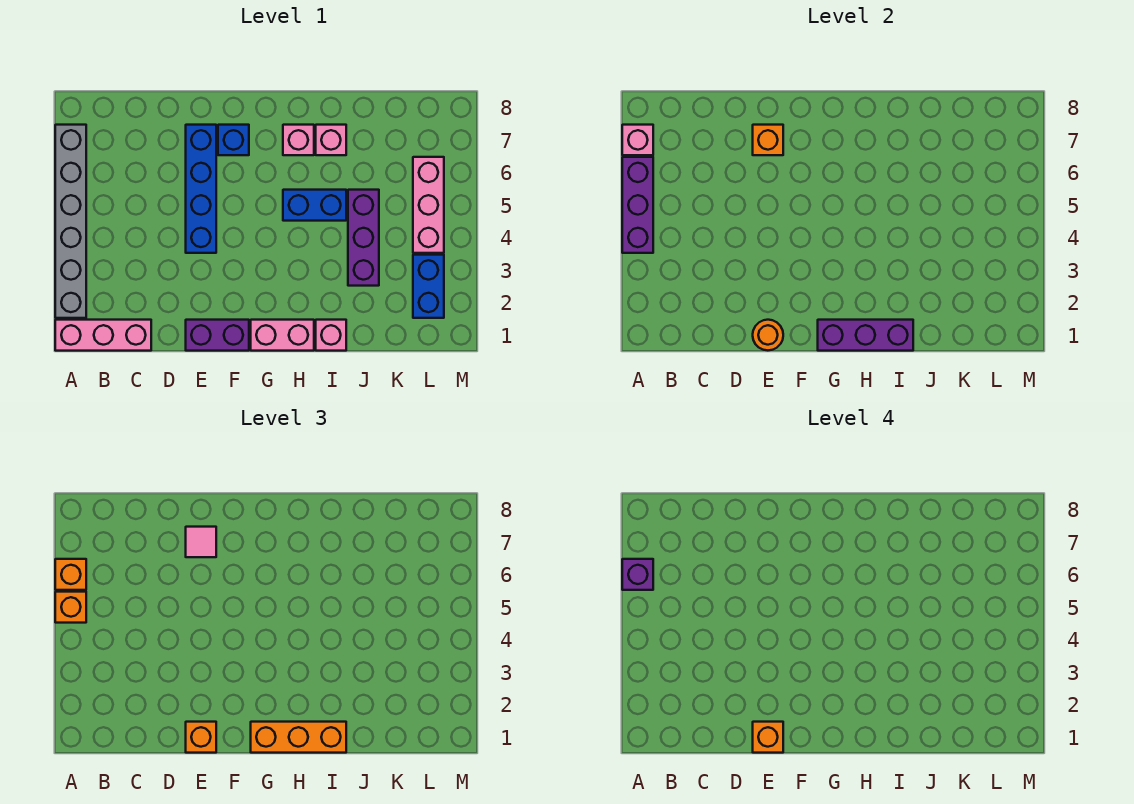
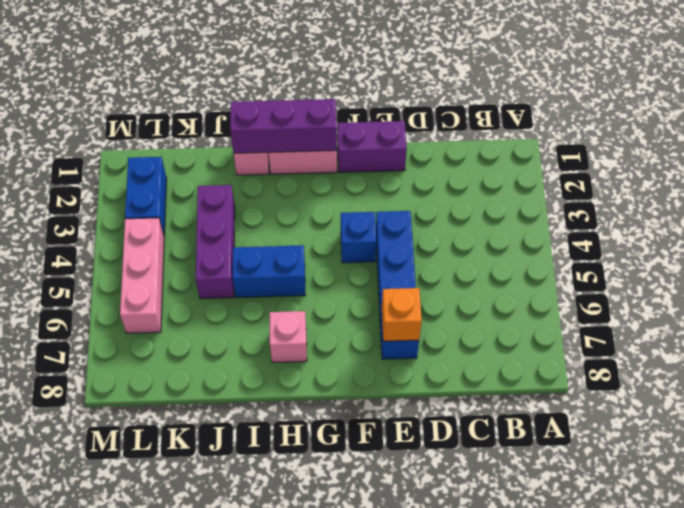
blue brick F4 level 1 -> blue brick F7 level 1
none -> pink brick A1:C1 level 1
none -> grey brick A2:A7 level 1
none -> pink brick I7 level 1

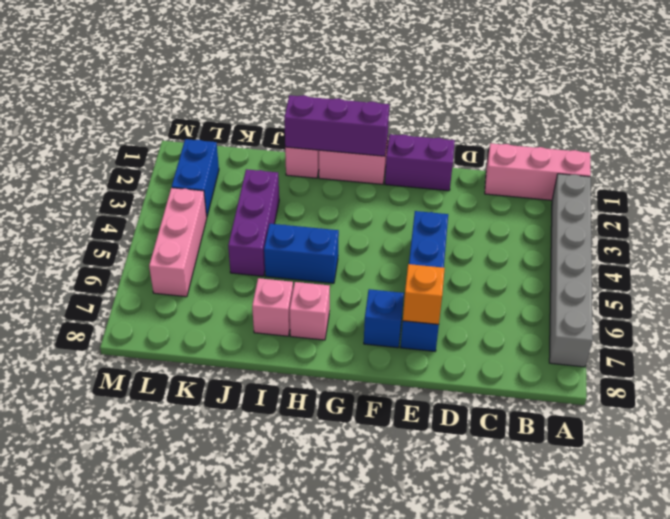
none -> purple brick A4:A6 level 2
none -> pink brick A7 level 2
none -> orange round brick E1 level 2

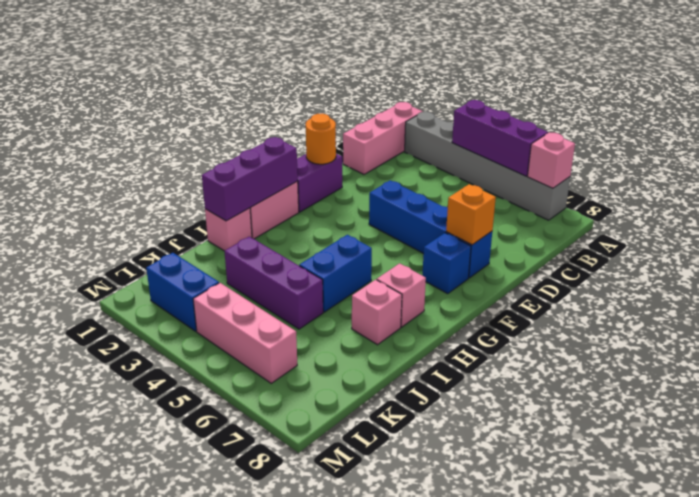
none -> orange brick A5 level 3
none -> orange brick A6 level 3
none -> orange brick E1 level 3

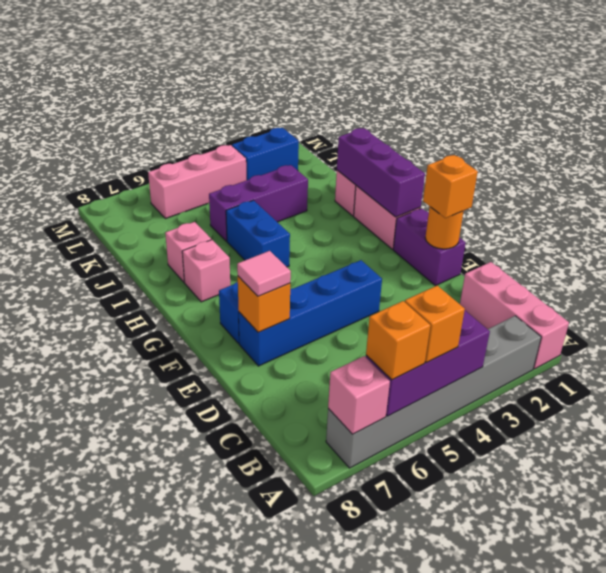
none -> orange brick G1:I1 level 3
none -> purple brick A6 level 4
none -> orange brick E1 level 4

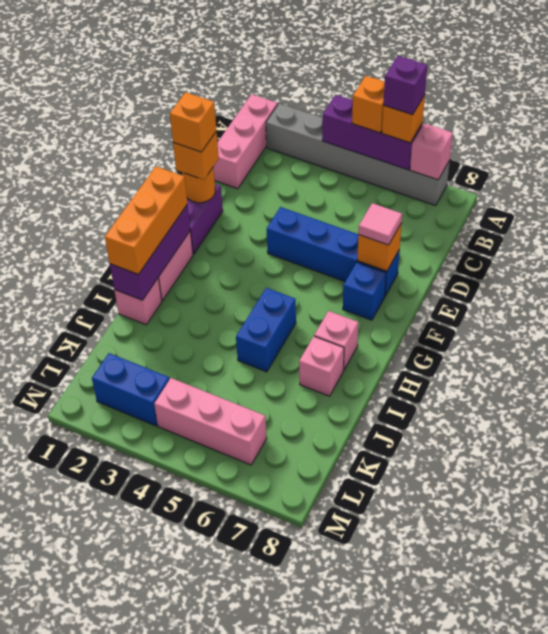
none -> purple brick J3:J5 level 1

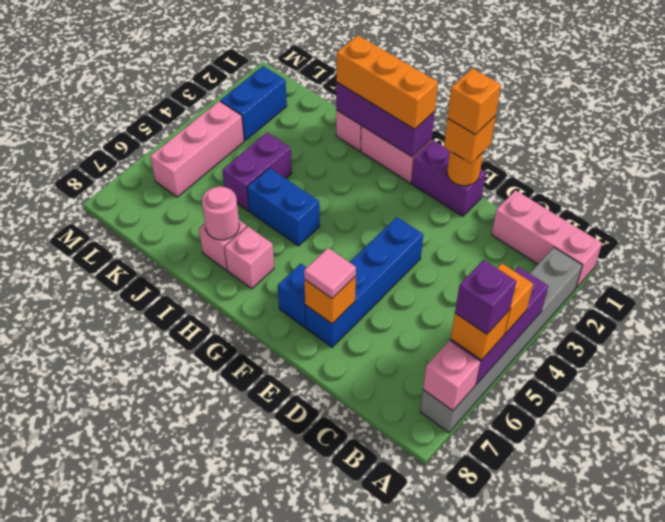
pink round brick I7 level 2 -> none
purple brick J4:J5 level 1 -> purple brick J3:J5 level 1

